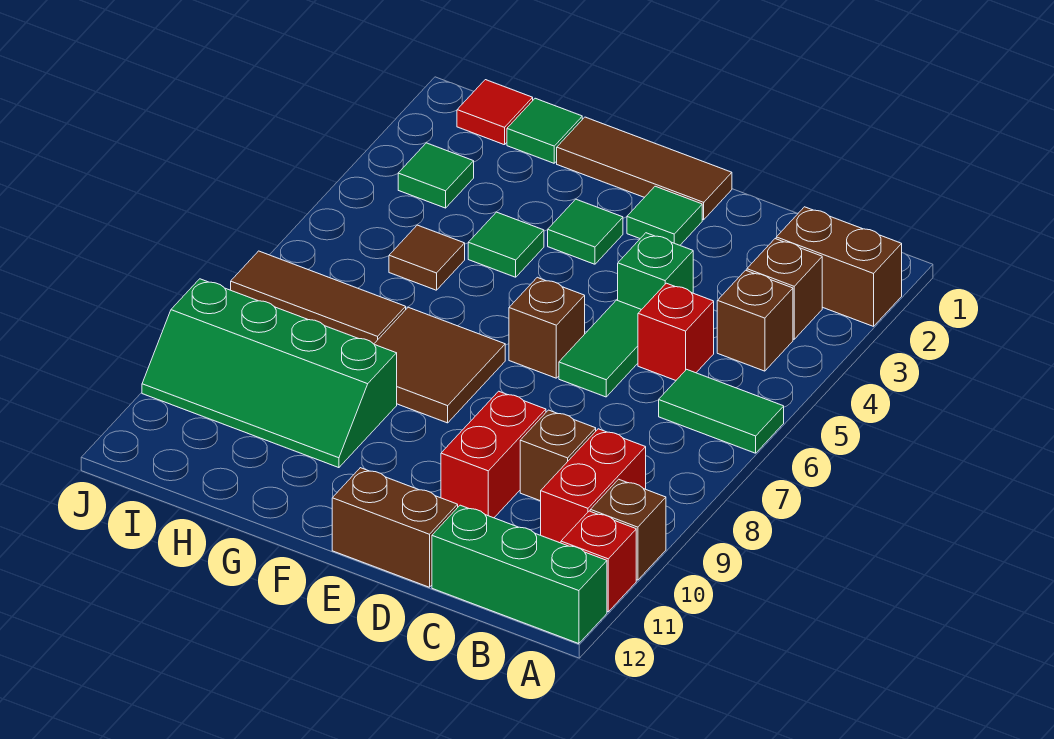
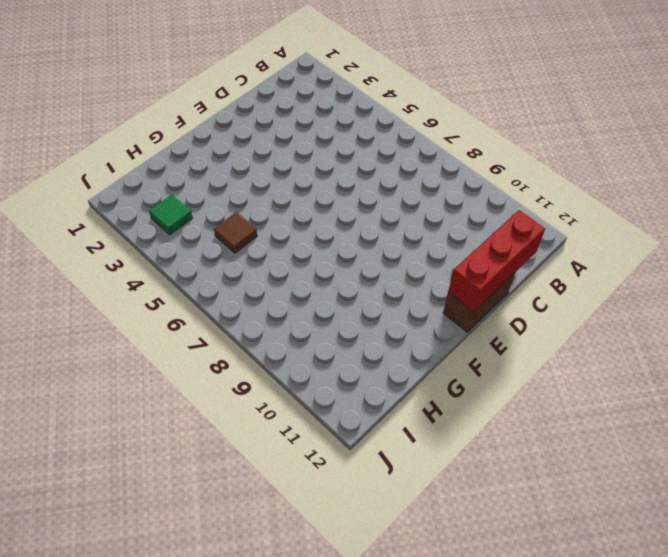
red brick C12:E12 level 2 -> none
none -> brown brick A2:B2 level 1
none -> green tile A6:B6 level 1
none -> brown brick A10 level 1

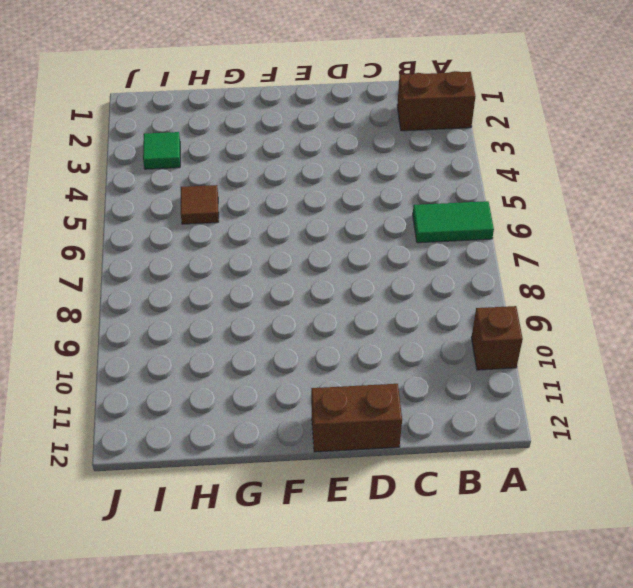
none -> red brick A11 level 1
none -> green brick A12:C12 level 1
none -> brown brick B3 level 1

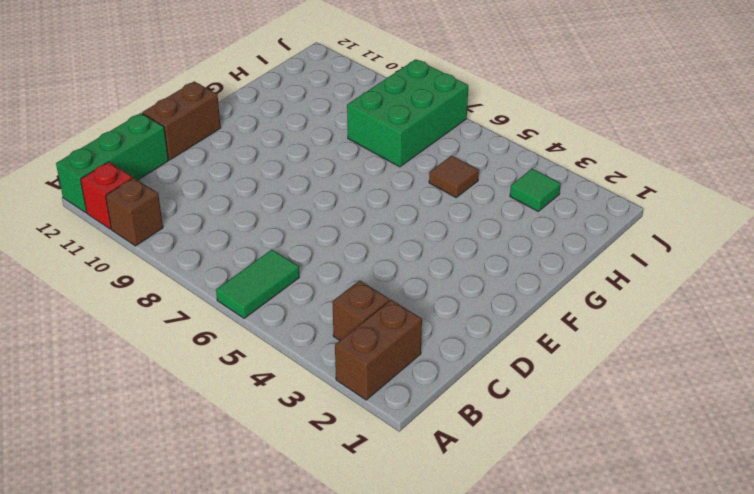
green brick H7:J8 level 1 -> brown tile H7:J7 level 1
none -> brown brick B4 level 1
none -> red brick B9:B10 level 1
none -> red brick C5 level 1

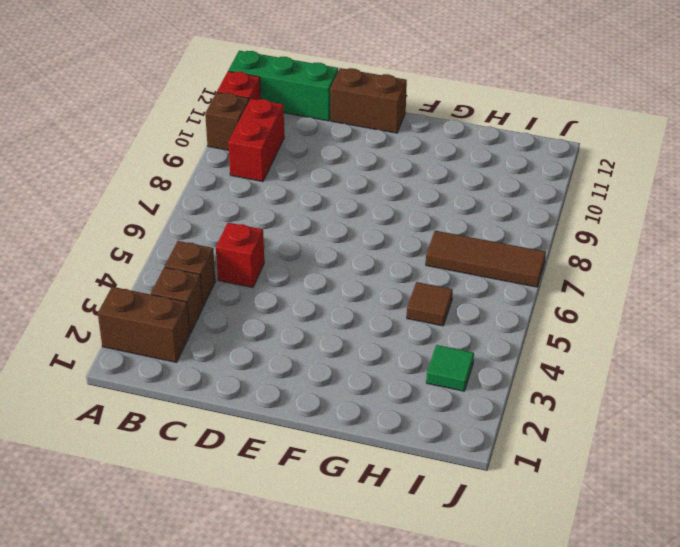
none -> green tile A6:B6 level 1
none -> brown brick C9 level 1
none -> green brick D4 level 1

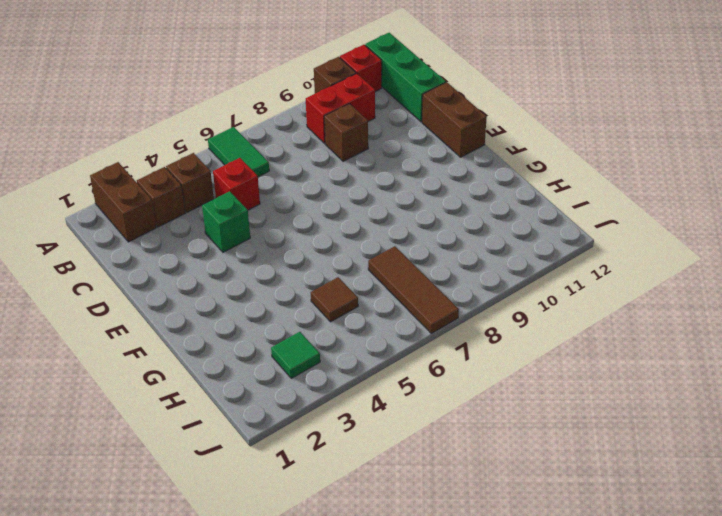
none -> green tile D5:D6 level 1
none -> red brick D9:D10 level 1
none -> brown tile E1:G1 level 1

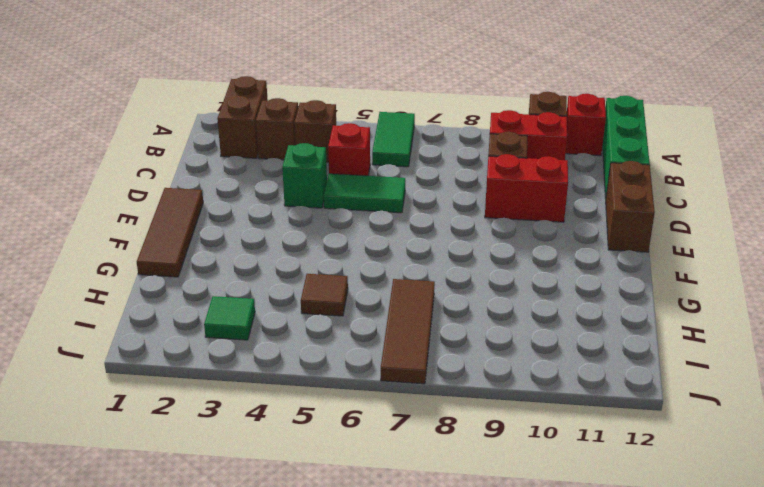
none -> green tile E2 level 1
none -> brown brick E6 level 1
none -> green tile F3 level 1

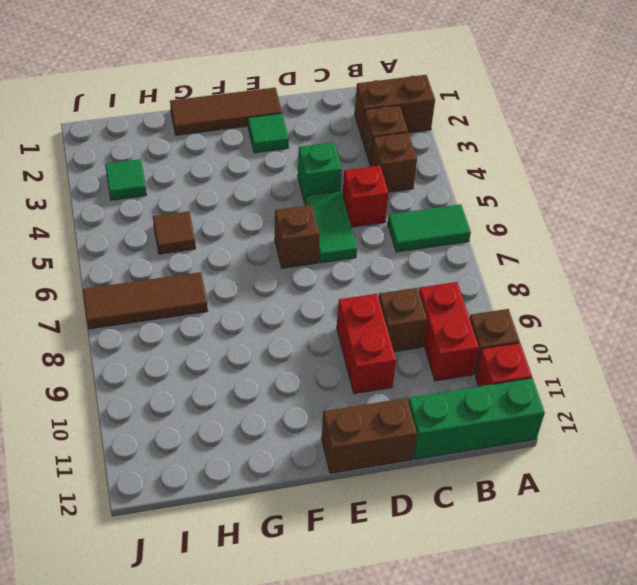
none -> green tile F3 level 1
none -> brown tile F7:G8 level 1
none -> green tile G4 level 1

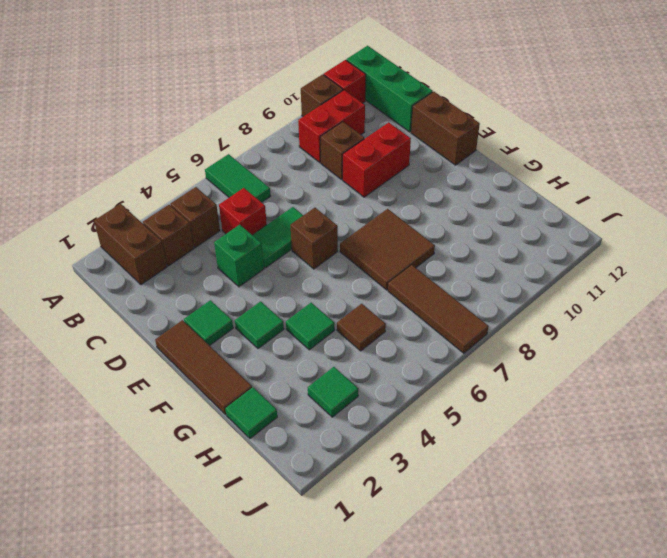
none -> green slope G9:J10 level 1 top 9
none -> red tile I1 level 1

